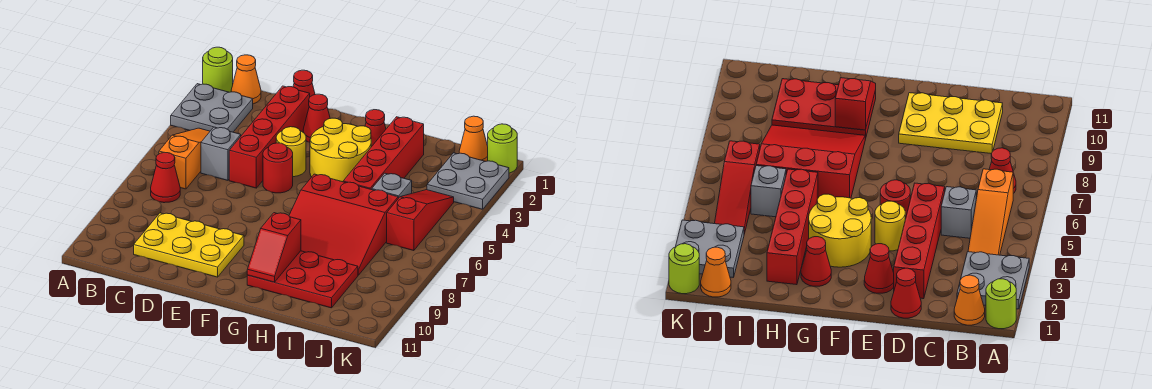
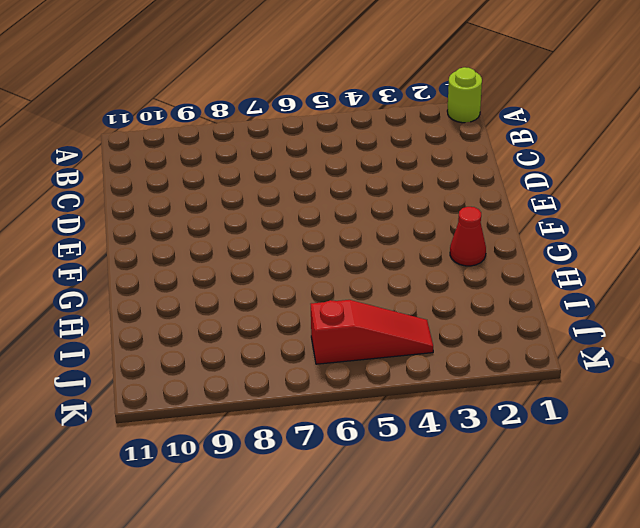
none -> grey plate A2:B3 level 1
none -> orange cone B1 level 1
none -> orange slope B4:B6 level 1 top 6

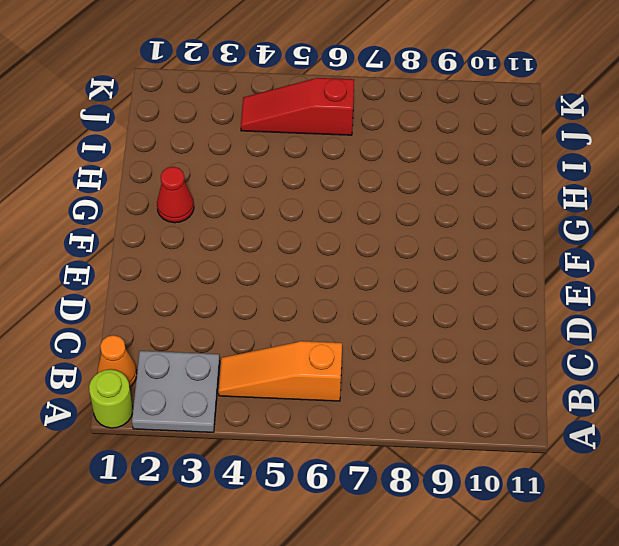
none -> red cone B7 level 1
none -> grey brick C5 level 1
none -> yellow plate C9:E10 level 1

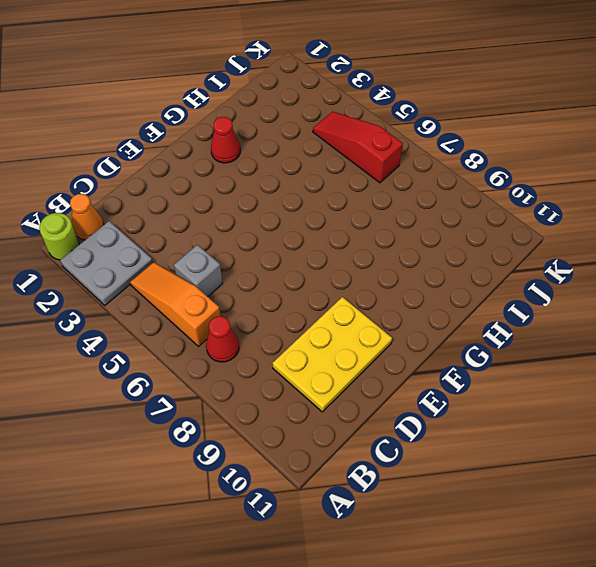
none -> red cone D1 level 1
none -> red brick D2:D5 level 1
none -> red cone E2 level 1

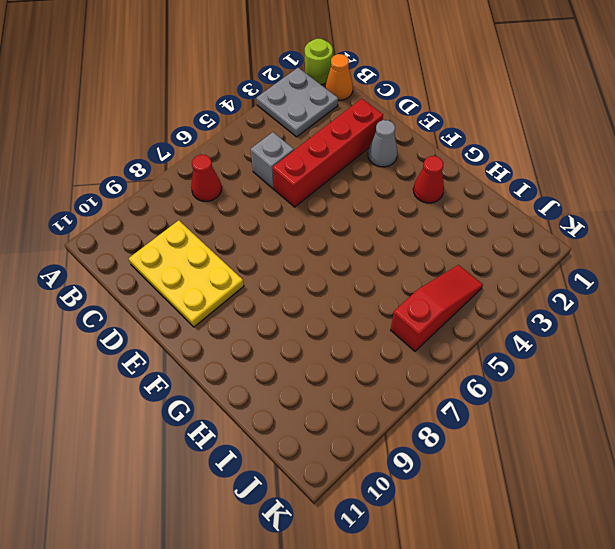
grey cone E2 level 1 -> red cone E2 level 1
none -> orange slope B4:B6 level 1 top 6
none -> red cone D1 level 1
none -> yellow round brick E4 level 1

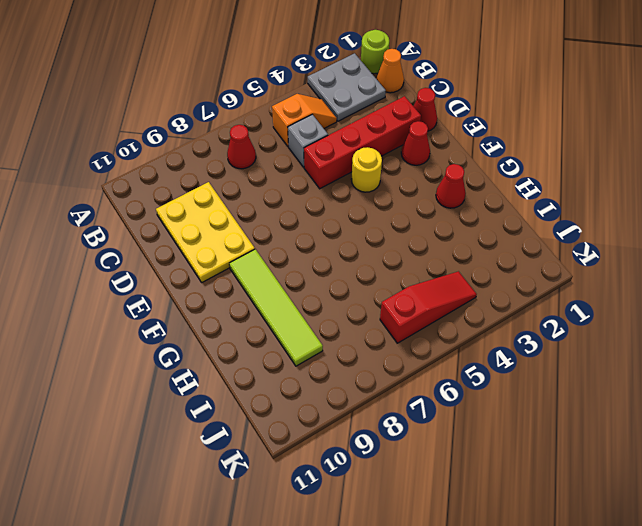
orange slope B4:B5 level 1 top 5 -> orange slope B4:B6 level 1 top 6
lime tile F9:I9 level 1 -> red plate G9:I10 level 1
none -> red round brick E5 level 1
none -> yellow round brick F3:G4 level 1
none -> red slope G6:I8 level 1 top 6

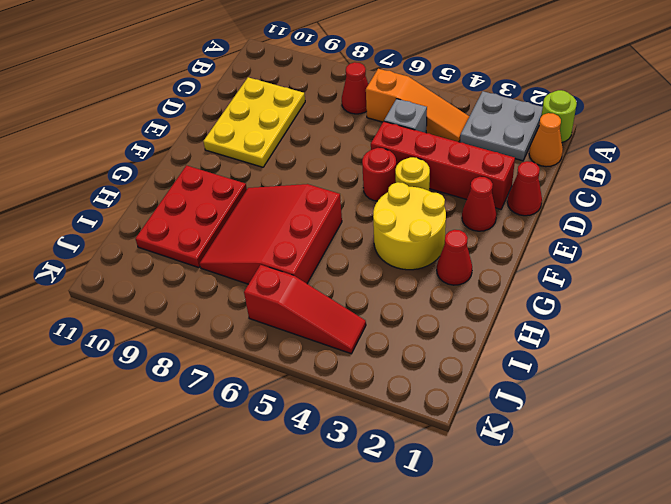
none -> red brick H2:H5 level 1
none -> grey brick I5 level 1
none -> orange cone J1 level 1

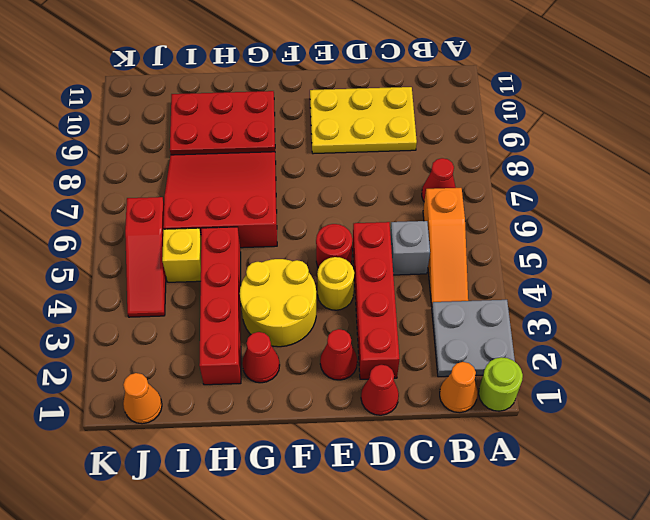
yellow brick I5 level 1 -> grey brick I5 level 1
none -> grey plate J2:K3 level 1
none -> lime round brick K1 level 1
none -> red slope G9:G10 level 2 top 9

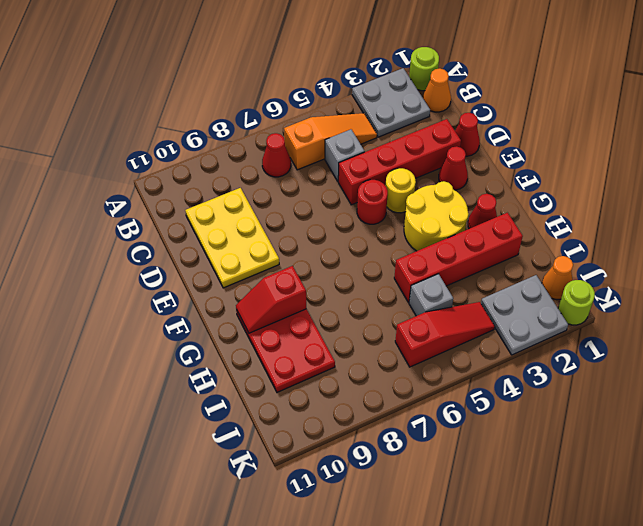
none -> red slope G6:I8 level 1 top 6

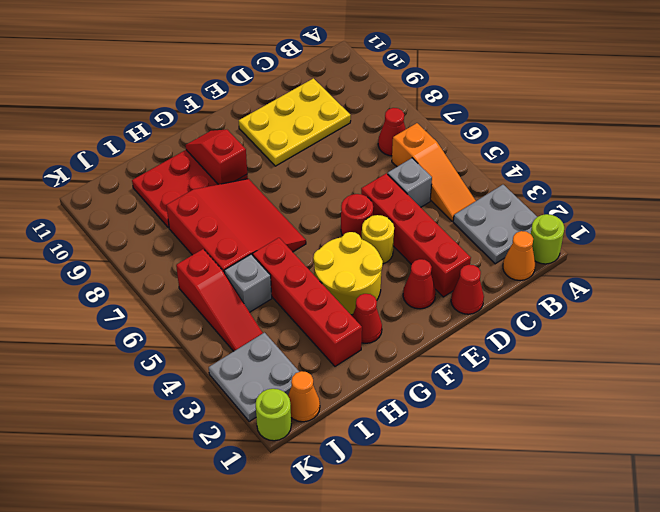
red slope G6:I8 level 1 top I -> red slope G6:I8 level 1 top 6

